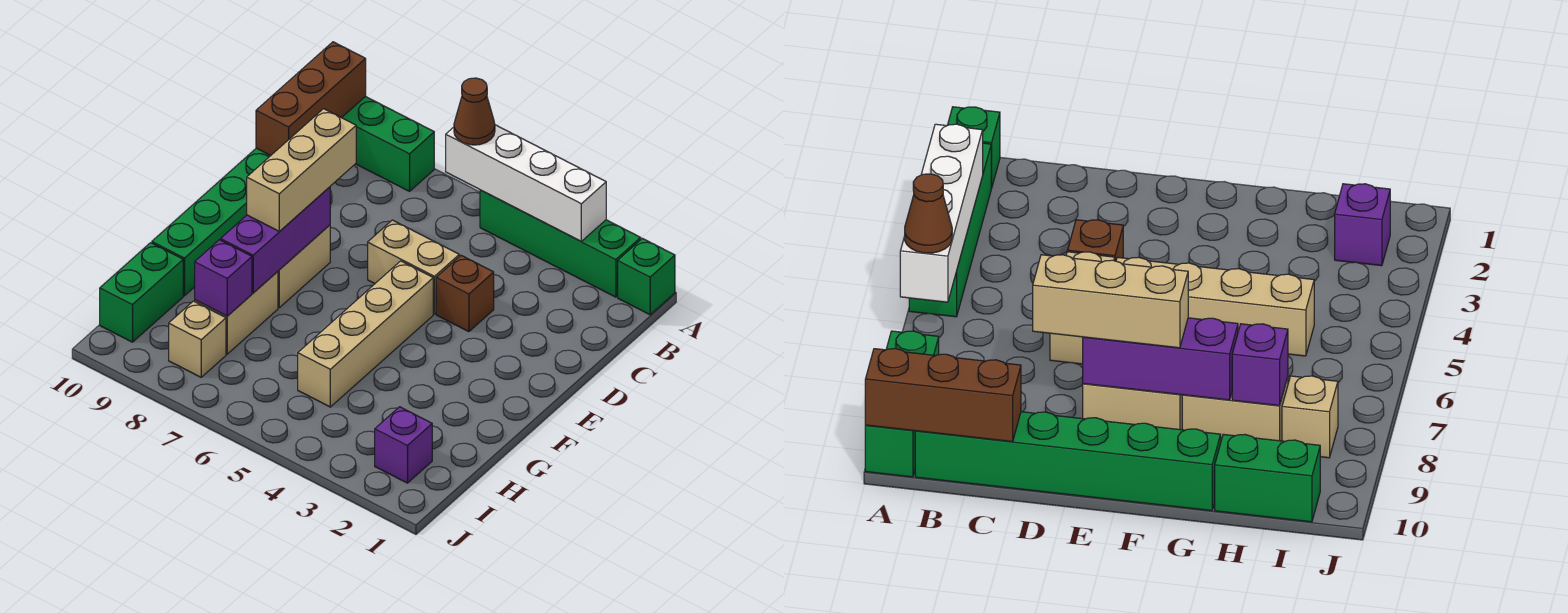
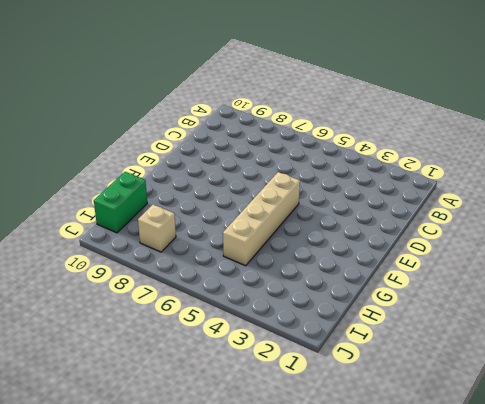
none -> green brick A1 level 1
none -> green brick A2:A5 level 1
none -> green brick A8:A10 level 1

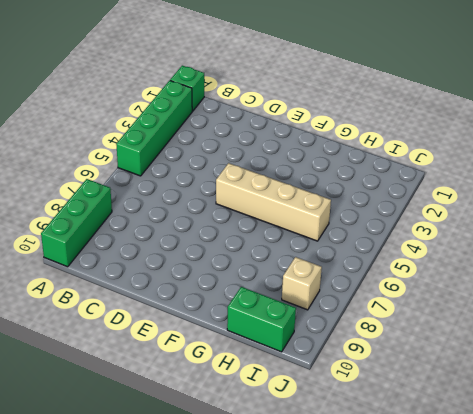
none -> green brick B10:G10 level 1
none -> brown brick D4 level 1
none -> tan brick D5:D6 level 1

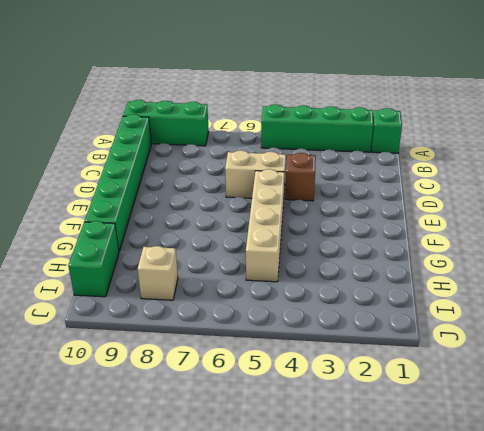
none -> tan brick E8:F8 level 1
none -> tan brick G8:H8 level 1
none -> purple brick I2 level 1

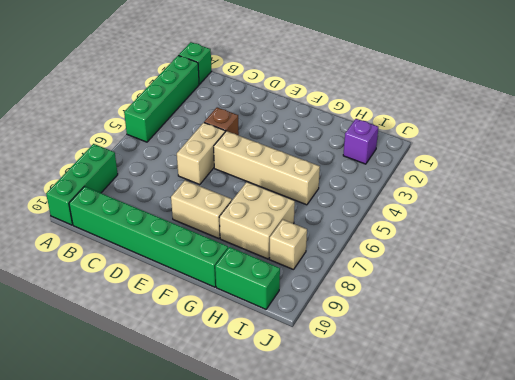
tan brick G7:H8 level 1 -> tan brick G8:H8 level 1
none -> white brick A3:A6 level 2
none -> brown brick A10:C10 level 2
none -> purple brick E8:G8 level 2

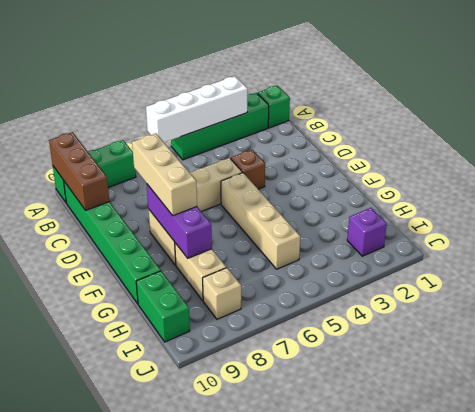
none -> purple brick H8 level 2
none -> brown cone A6 level 3

